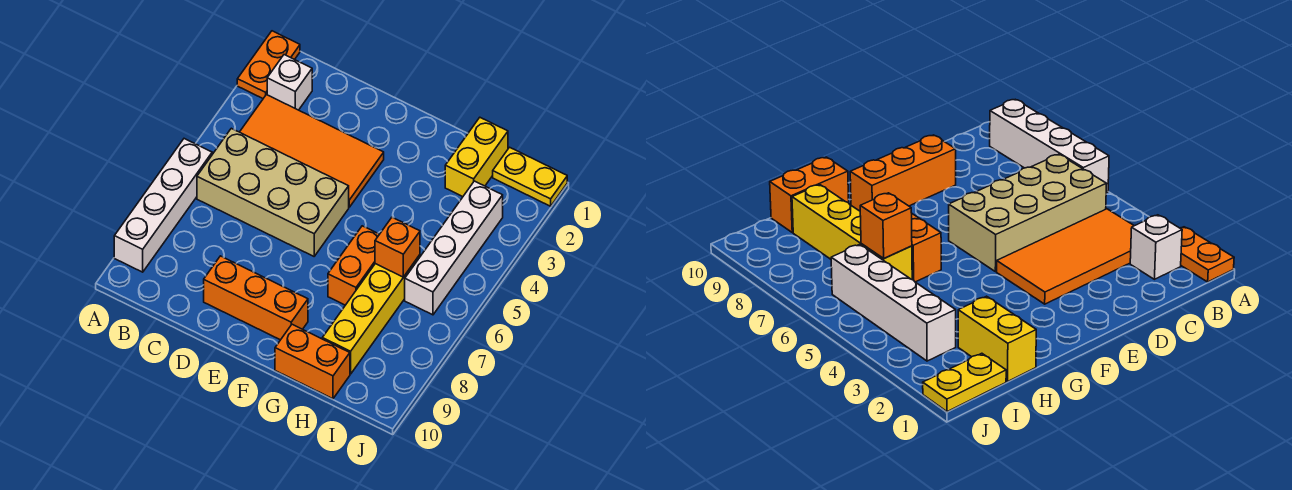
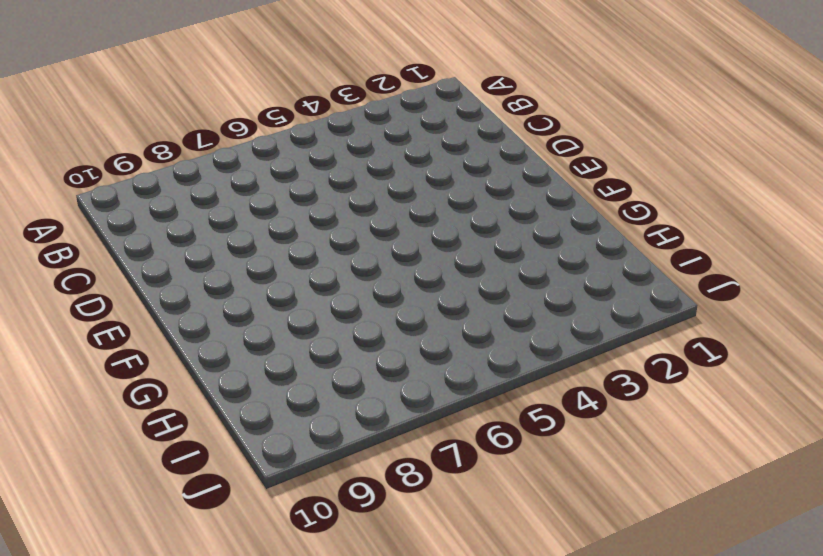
none -> orange plate A1:A2 level 1
none -> white brick A6:A9 level 1
none -> white brick B2 level 1

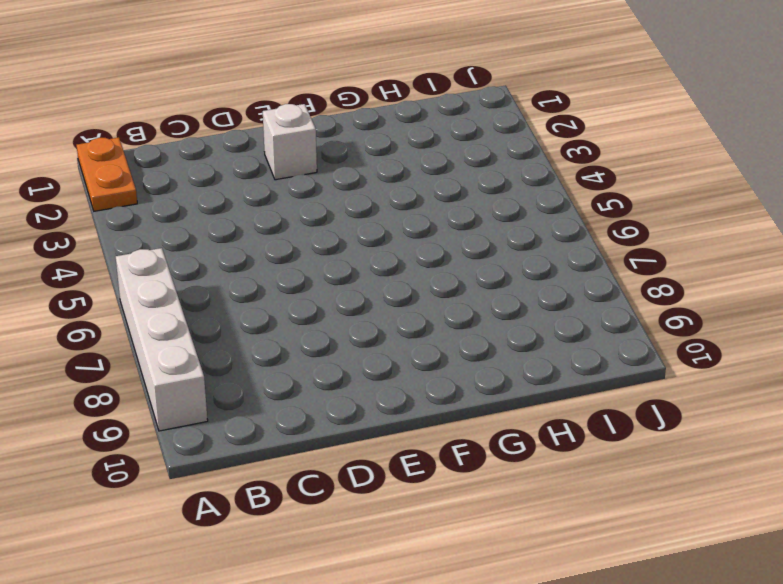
white brick E2 level 1 -> white brick B2 level 1
none -> orange tile B3:E4 level 1
none -> tan brick B5:E6 level 1
none -> orange brick D9:F9 level 1

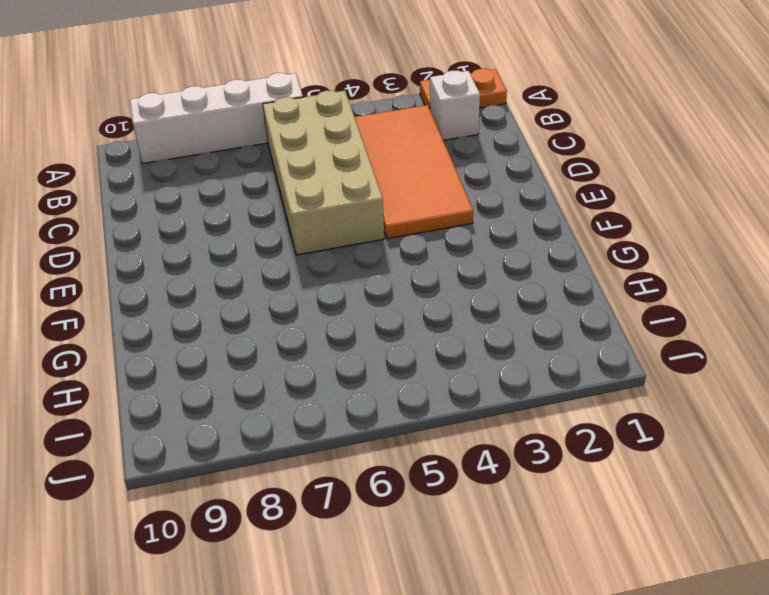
none -> orange brick D9:F9 level 1
none -> orange brick G6:G7 level 1
none -> orange brick G10:H10 level 1

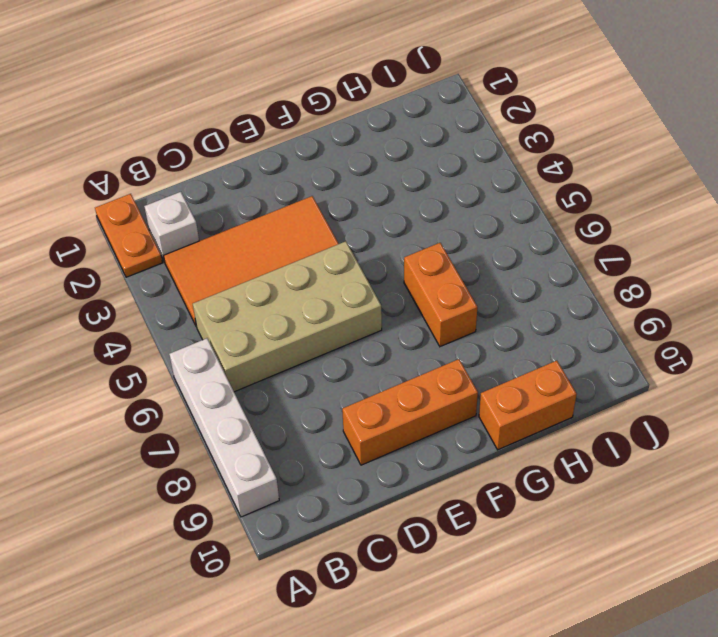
none -> yellow brick H1:H2 level 1
none -> yellow brick H6:H9 level 1
none -> yellow plate I1:J1 level 1

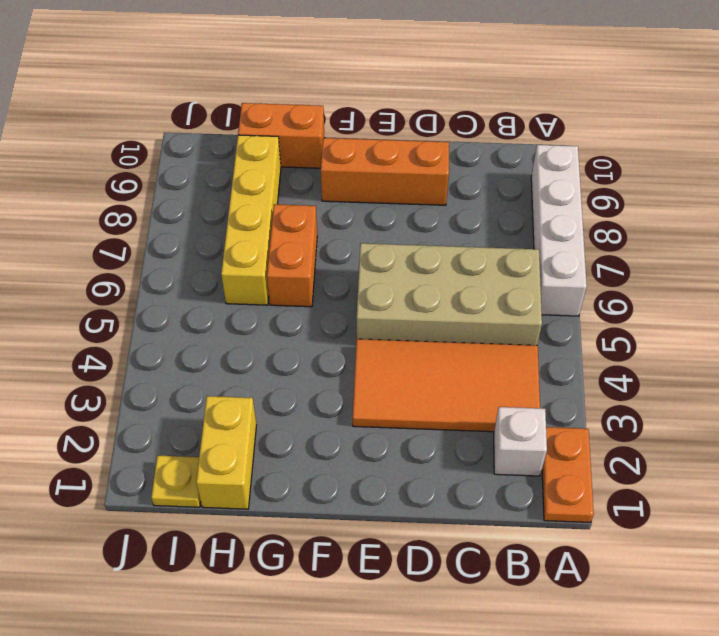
yellow plate I1 level 1 -> yellow plate I1:J1 level 1
none -> white brick I3:I6 level 1
none -> orange brick H6 level 2

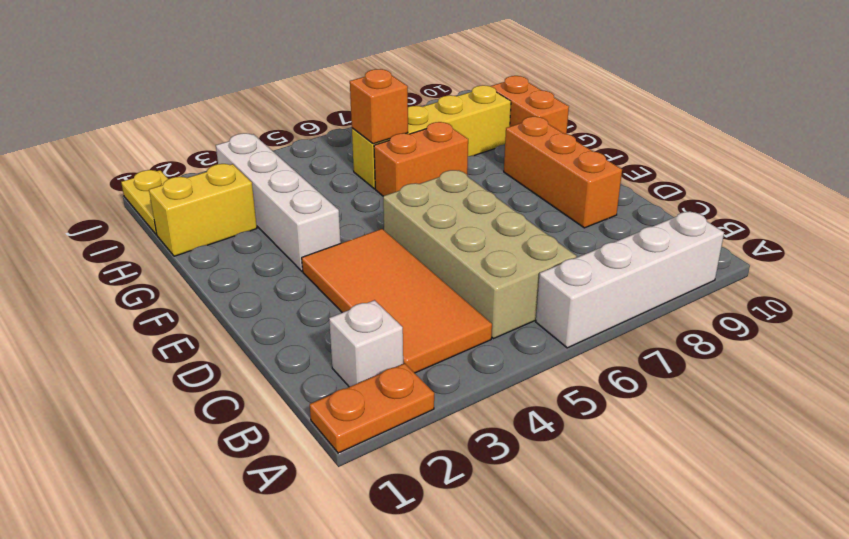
white brick F3:I3 level 1 -> white brick I3:I6 level 1

